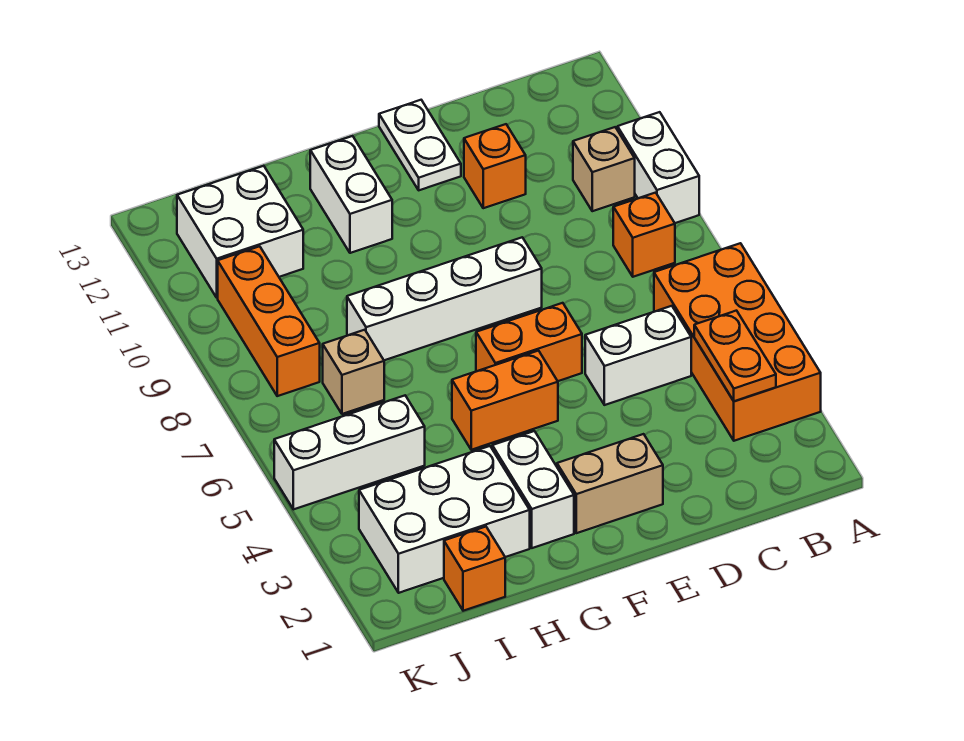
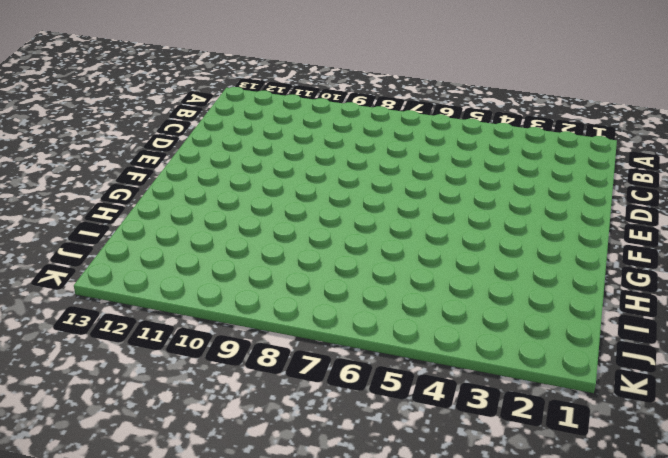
none -> orange brick A3:B6 level 1
none -> white brick A9:A10 level 1
none -> orange brick B8 level 1

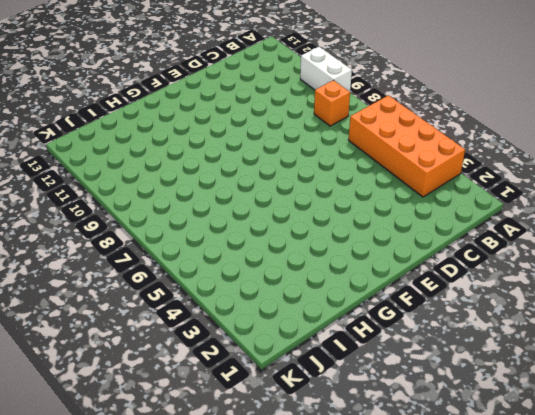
none -> tan brick B10 level 1
none -> white brick C5:D5 level 1
none -> orange brick D11 level 1

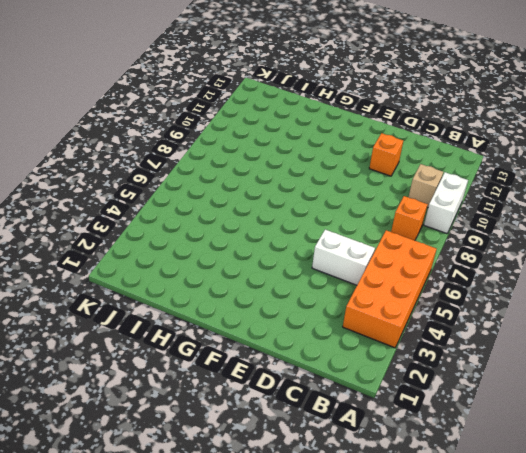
none -> tan brick E2:F2 level 1
none -> orange brick E6:F6 level 1
none -> white brick E8:H8 level 1

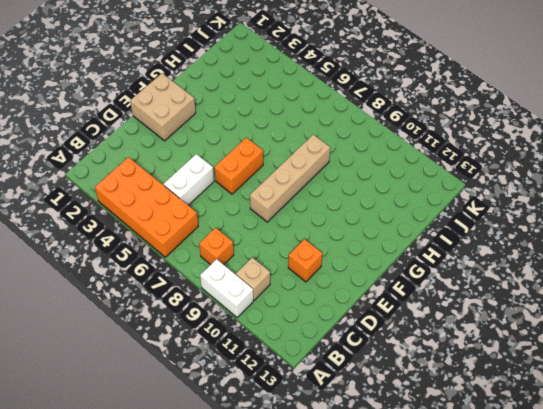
tan brick E1:F2 level 1 -> tan brick E2:F2 level 1
tan brick E8:H8 level 1 -> white brick E8:H8 level 1
none -> white plate E12:E13 level 1
none -> orange brick F5:G5 level 1
none -> white brick G2:G3 level 1

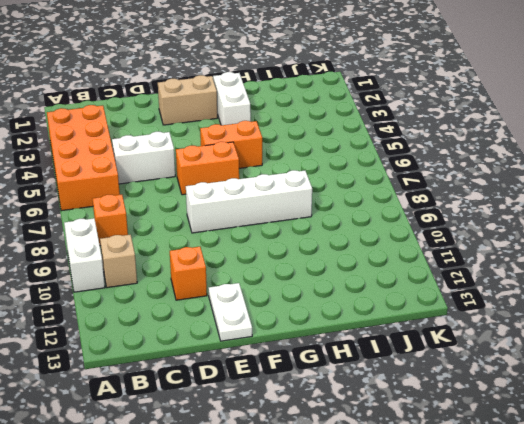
none -> white brick G11:G12 level 1
none -> white brick H2:J3 level 1
none -> orange brick I1 level 1

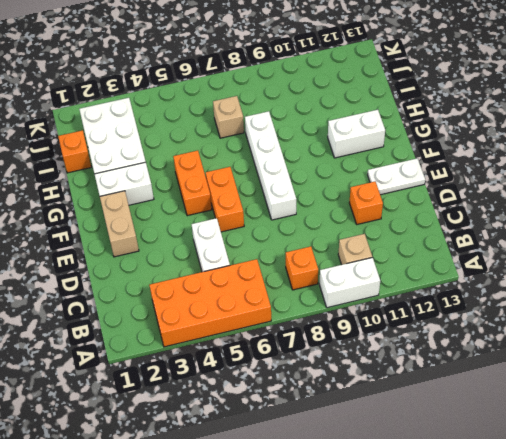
none -> white brick I5:K5 level 1
none -> white brick I11:J12 level 1
none -> orange brick J8:J10 level 1

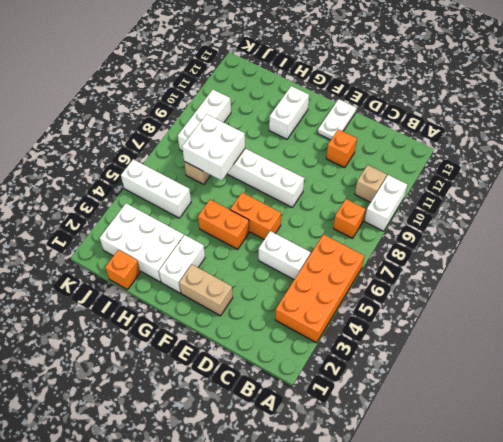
white brick H7:I8 level 2 -> white brick I11:J12 level 1
white brick J8:J10 level 1 -> orange brick J8:J10 level 1
none -> orange plate B3:B4 level 2

